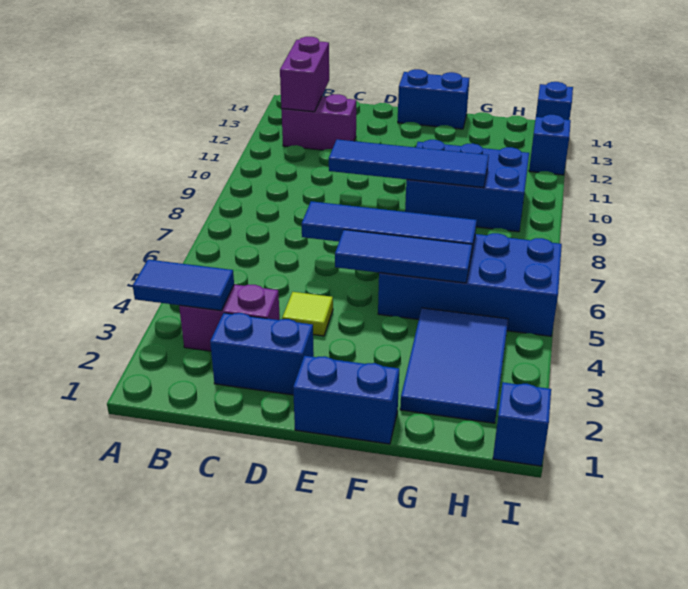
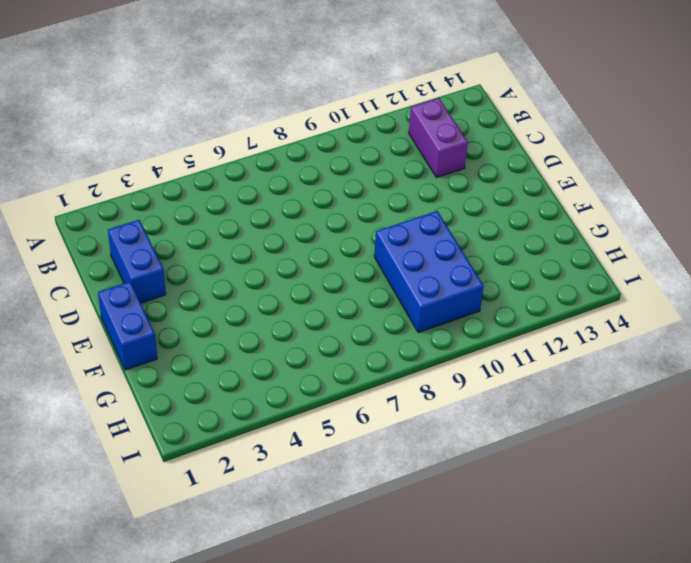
none -> purple brick B3:C3 level 1
none -> lime tile D4 level 1
none -> blue brick E14:F14 level 1

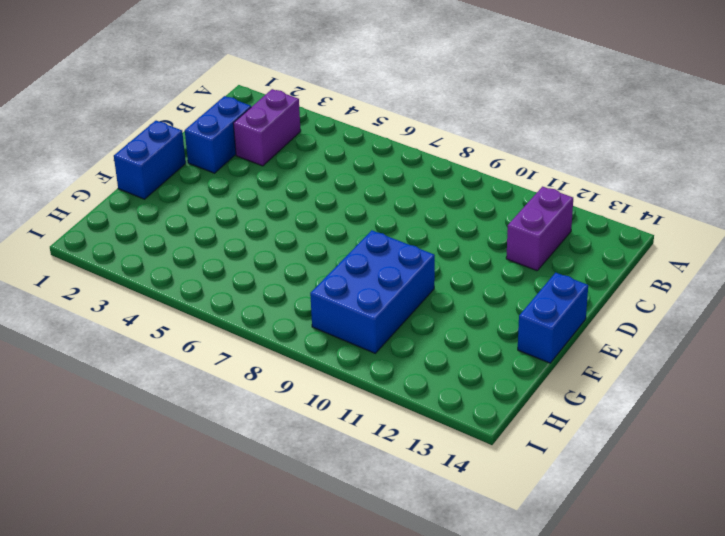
none -> lime tile D4 level 1
none -> blue brick F5:I6 level 1
none -> blue tile G2:H4 level 1

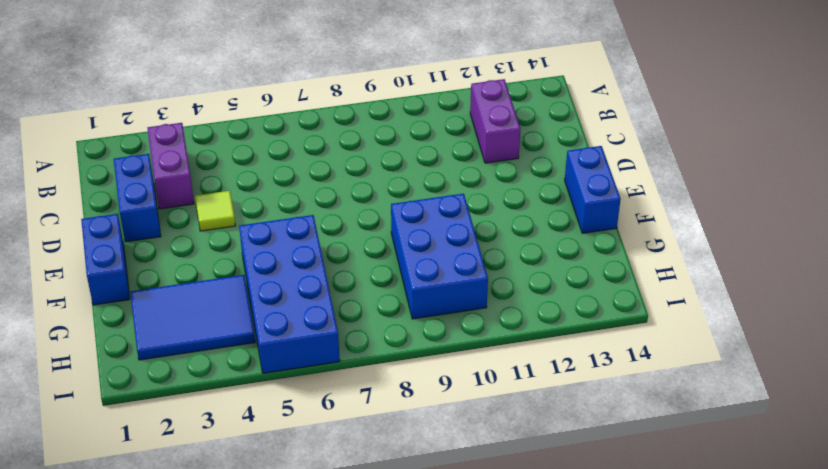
none -> blue brick I1 level 1
none -> blue brick I12 level 1
none -> blue brick I14 level 1

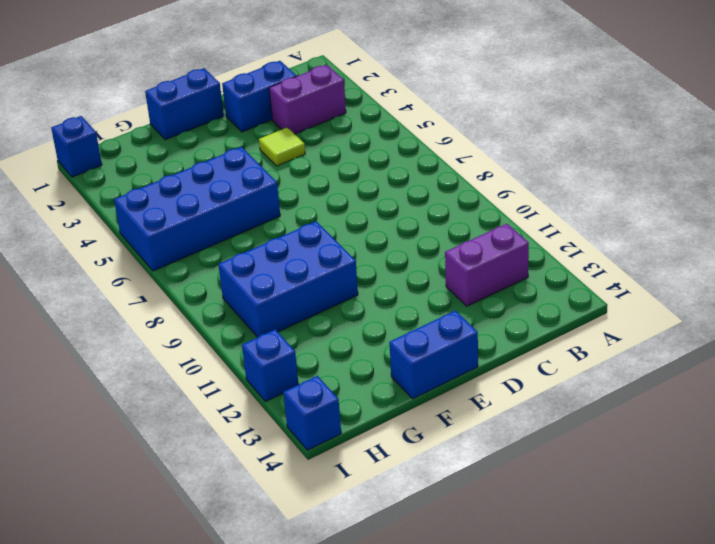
none -> blue tile G2:H4 level 1
none -> blue tile A3:B3 level 2
none -> purple brick B12:B13 level 2

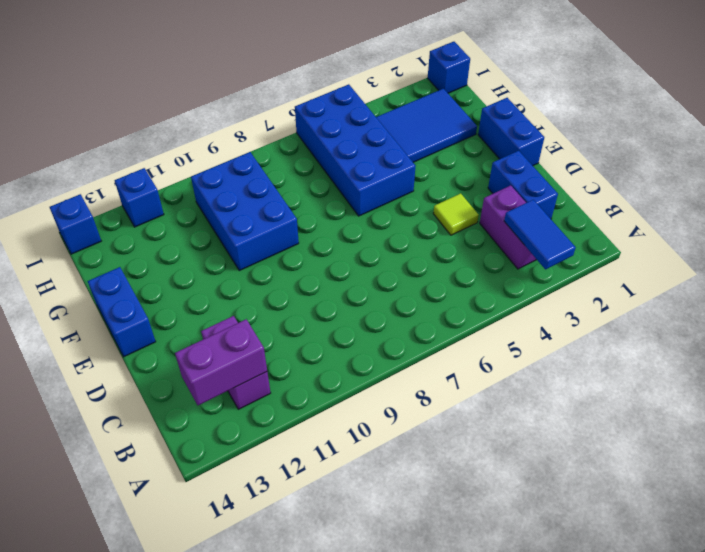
none -> blue tile D6:G6 level 2
none -> blue tile D9:G9 level 2
none -> blue tile E5:G5 level 2

